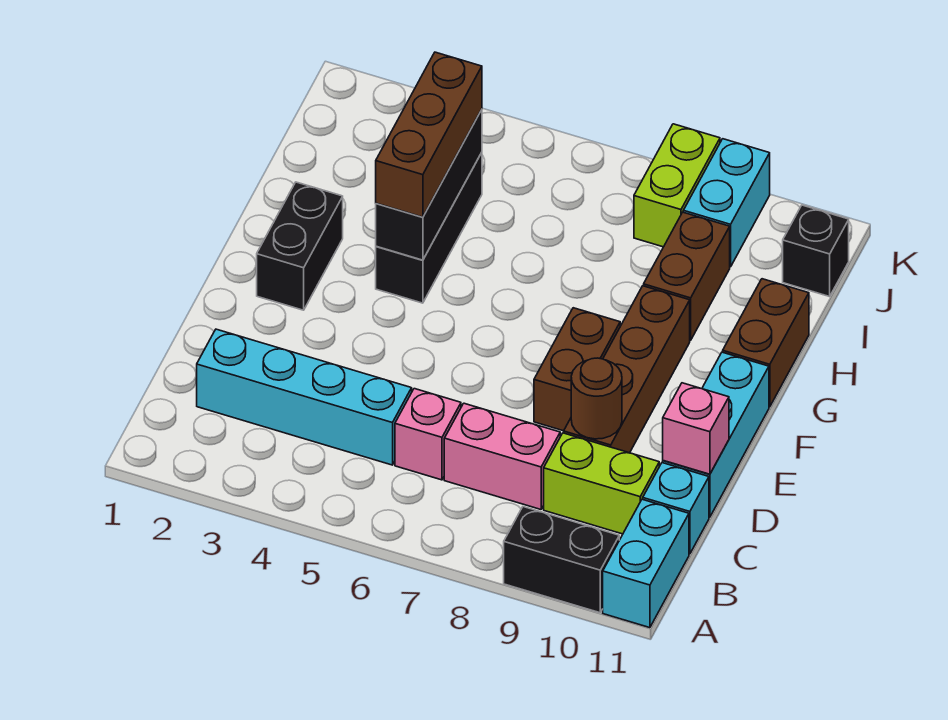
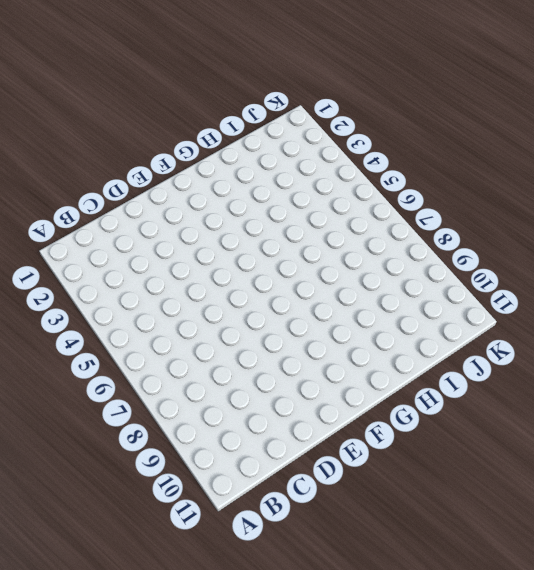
none -> black brick A9:A10 level 1
none -> cyan brick A11:B11 level 1
none -> cyan brick C2:C5 level 1

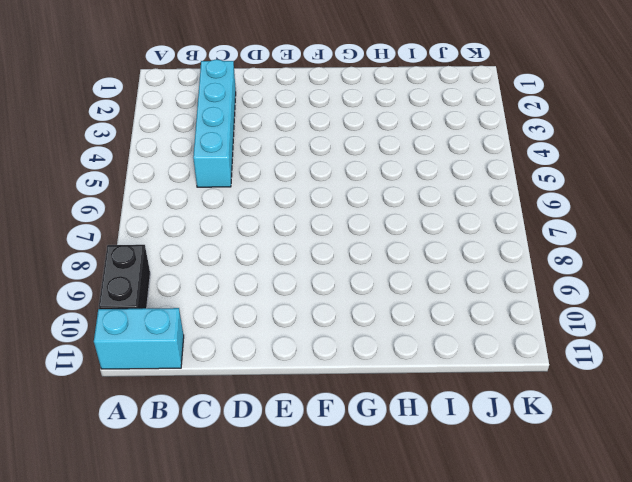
none -> pink brick C6 level 1
none -> pink brick C7:C8 level 1
none -> lime brick C9:C10 level 1

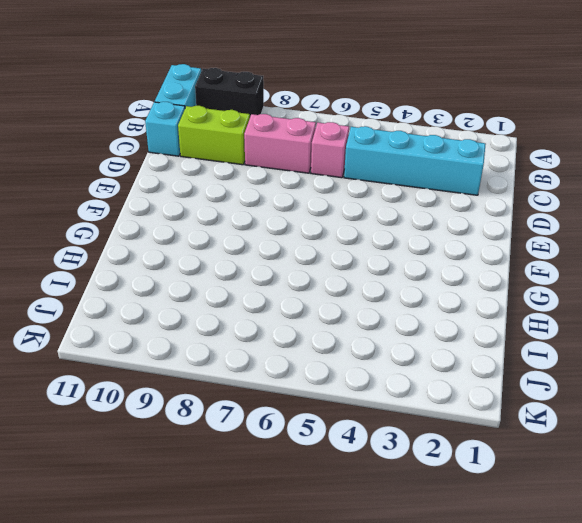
none -> brown brick D9:G9 level 1
none -> cyan brick D11:F11 level 1
none -> brown brick E8:F8 level 1

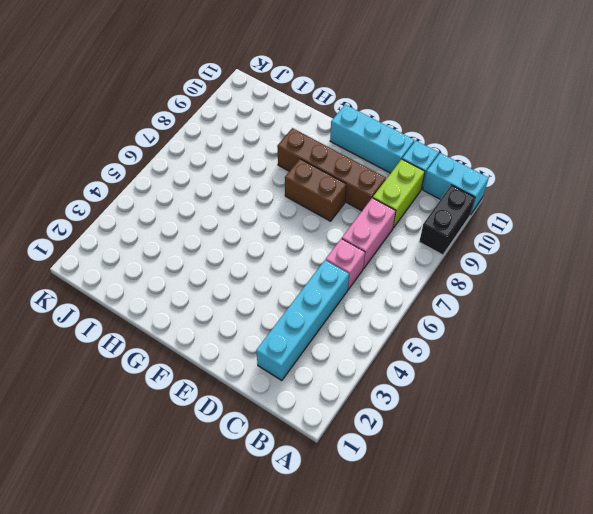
none -> black brick F2:G2 level 1
none -> black brick G4:I4 level 1
none -> brown brick G11:H11 level 1

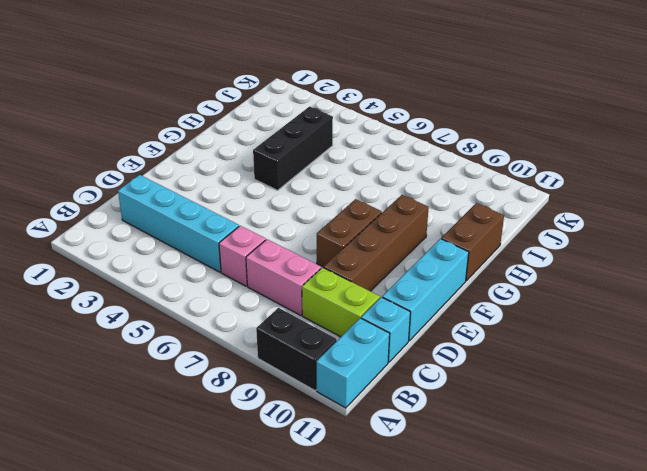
none -> black brick F2:G2 level 1
none -> brown brick H9:I9 level 1
none -> lime brick J8:K8 level 1

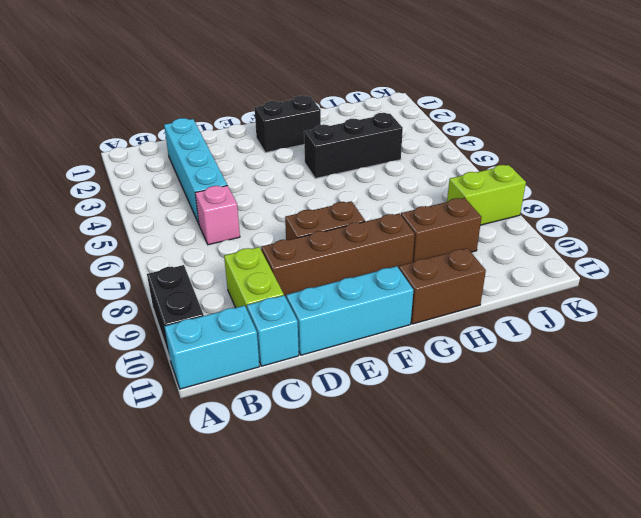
none -> pink brick C7:C8 level 1
none -> cyan brick J9:K9 level 1
none -> black brick J11 level 1

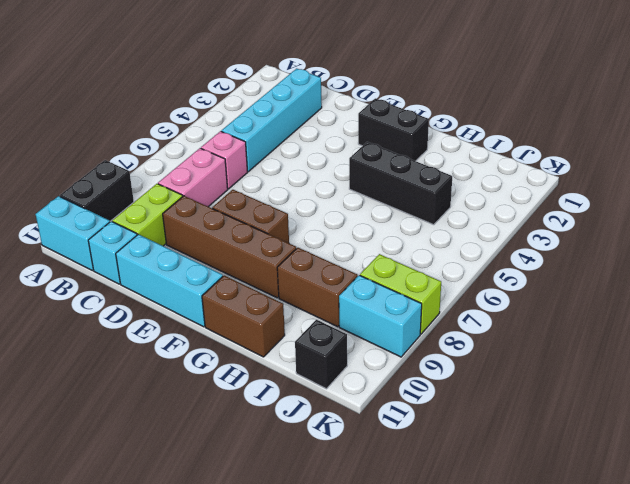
none -> brown round brick D9 level 2
none -> pink brick D11 level 2
none -> black brick G4:I4 level 2

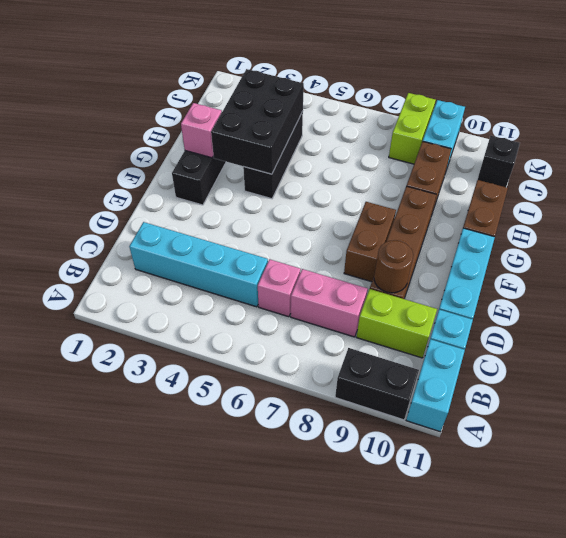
pink brick G2 level 2 -> pink brick D11 level 2
black brick G3:I4 level 2 -> black brick G4:I4 level 2
none -> brown brick G4:I4 level 3

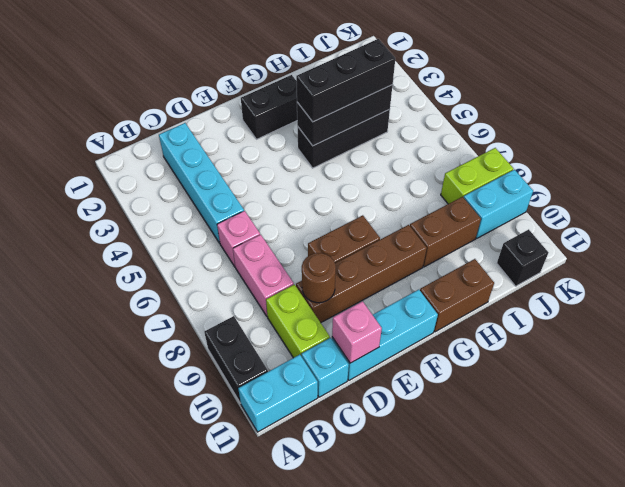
black brick G4:I4 level 3 -> brown brick G4:I4 level 3

